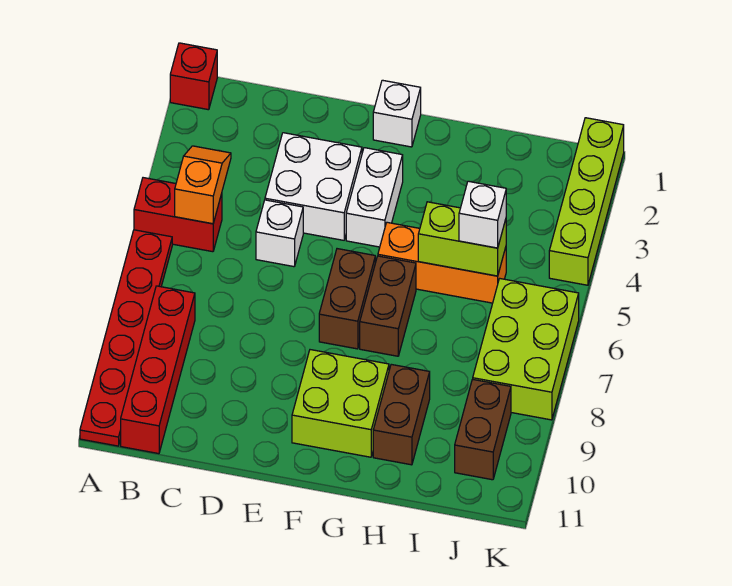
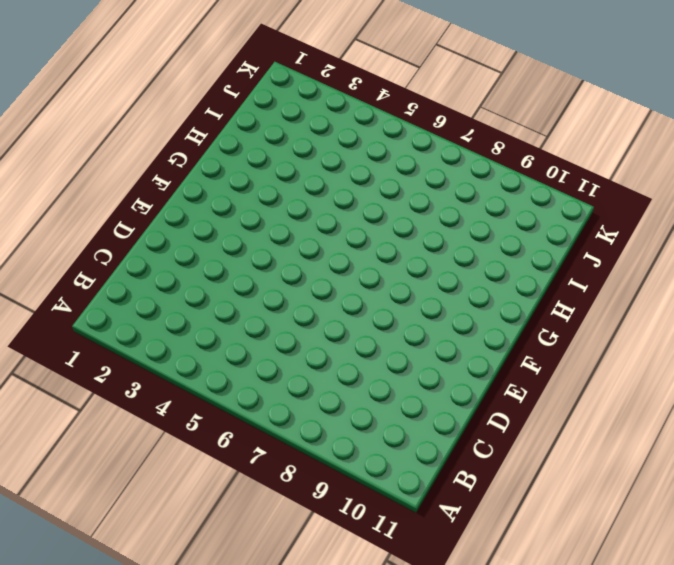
none -> red brick A1 level 1
none -> red brick A5:B5 level 1
none -> red plate A6:A11 level 1

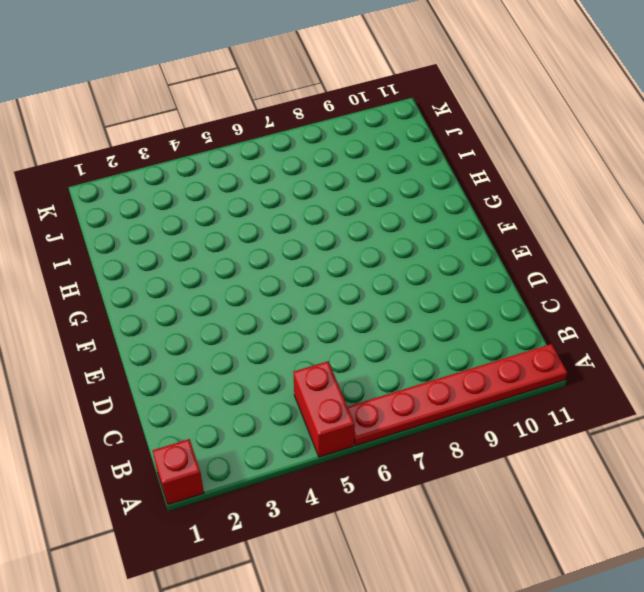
none -> red brick B8:B11 level 1
none -> white brick D3:E4 level 1
none -> white brick D5 level 1

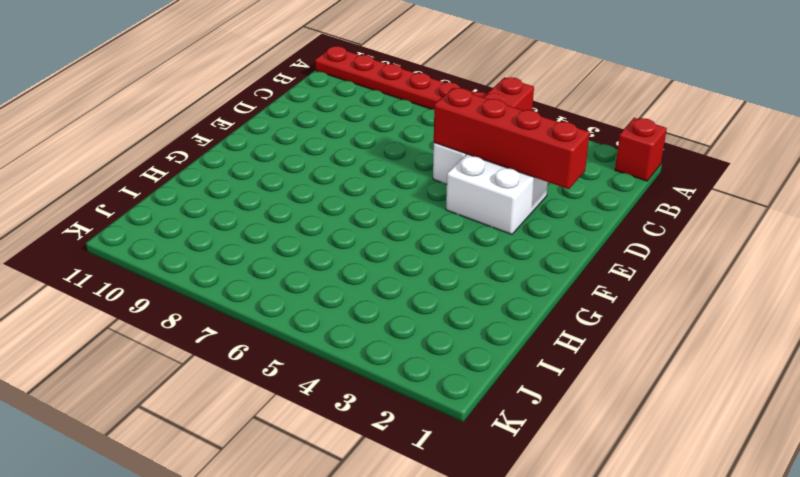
red brick D2:D5 level 2 -> red brick B8:B11 level 1
none -> white brick F1 level 1
none -> white brick F3:F4 level 1
none -> brown brick F6:F7 level 1

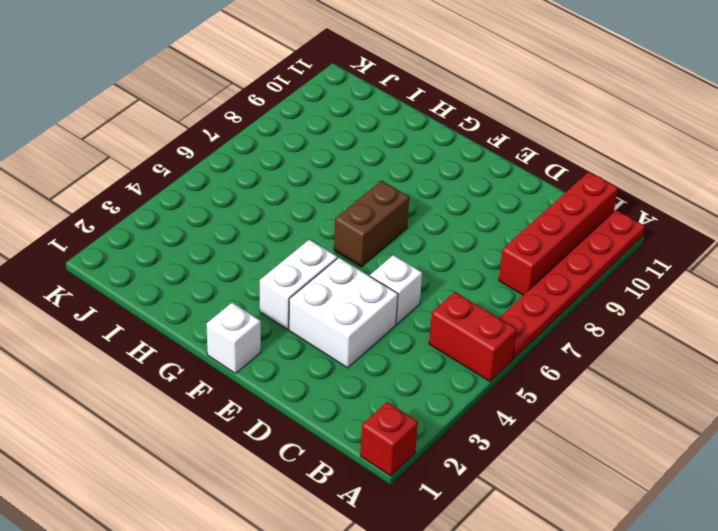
none -> lime brick F9:G10 level 1
none -> orange brick G5:I5 level 1
none -> brown brick G6:G7 level 1

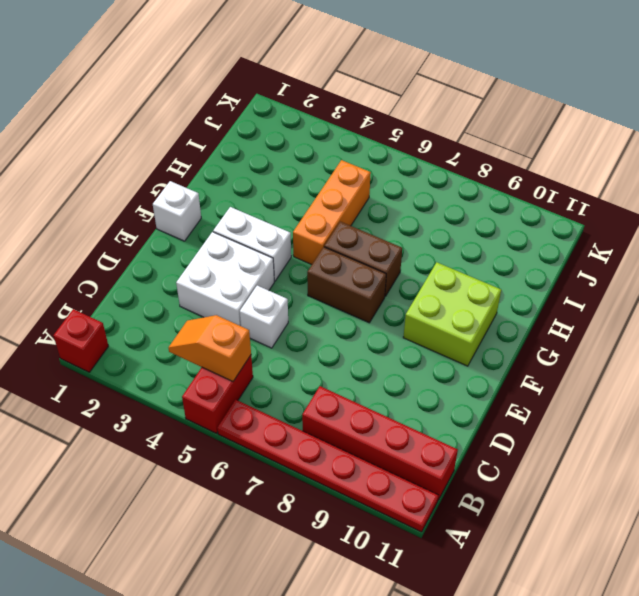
none -> brown brick H9:H10 level 1
none -> lime brick J6:K8 level 1
none -> brown brick J9:J10 level 1

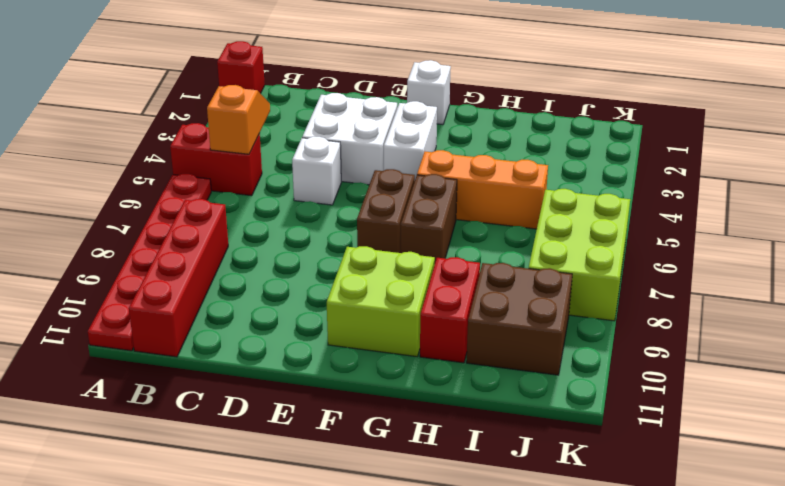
red brick H9:H10 level 1 -> brown brick H9:H10 level 1
brown brick I9:J10 level 1 -> brown brick J9:J10 level 1
none -> lime brick K1:K4 level 1
none -> lime brick H5:I5 level 2
none -> white brick I5 level 3

